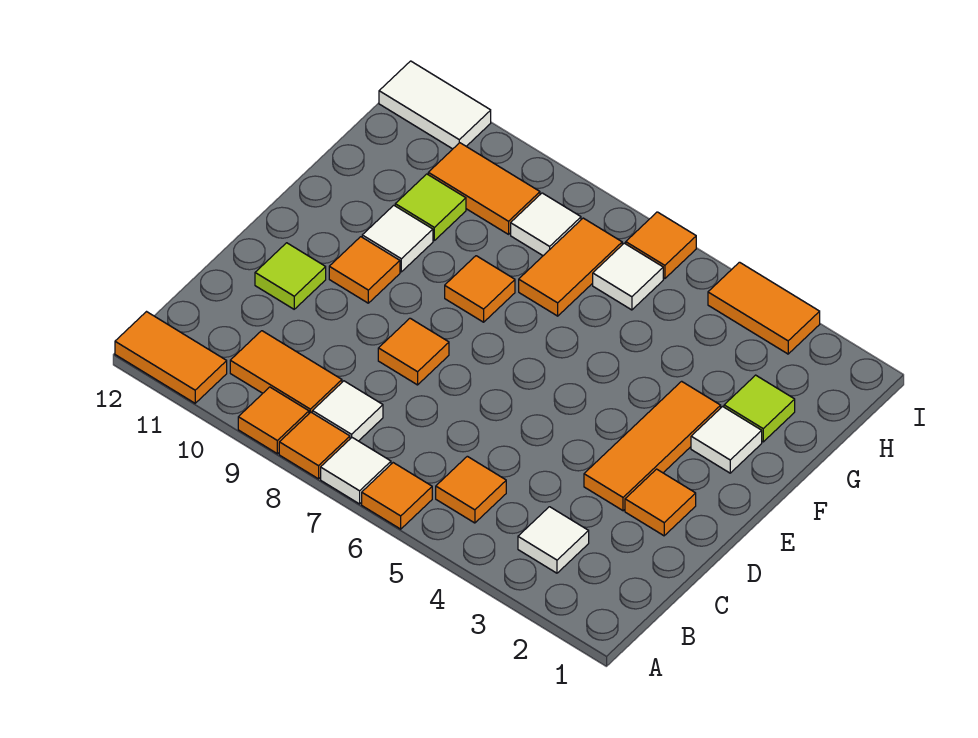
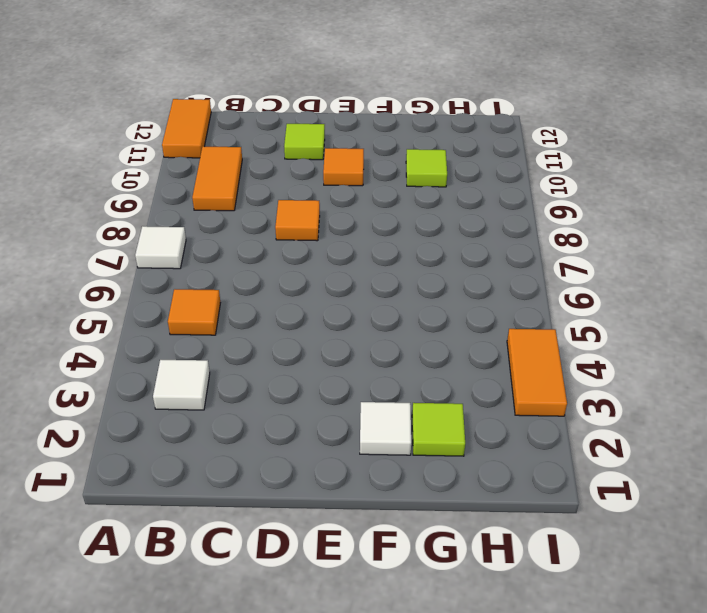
none -> orange tile A6 level 1
none -> orange tile A8 level 1
none -> orange tile A9 level 1

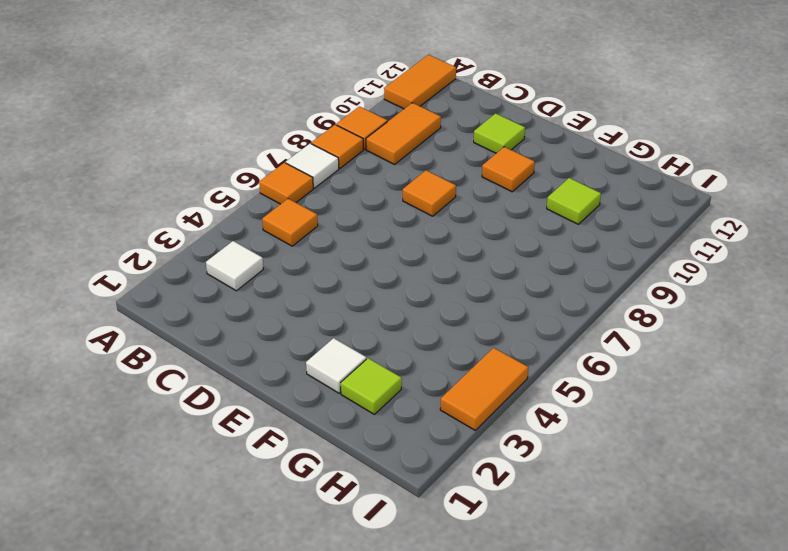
none -> white tile B8 level 1
none -> orange tile D2 level 1
none -> orange tile D3:F3 level 1

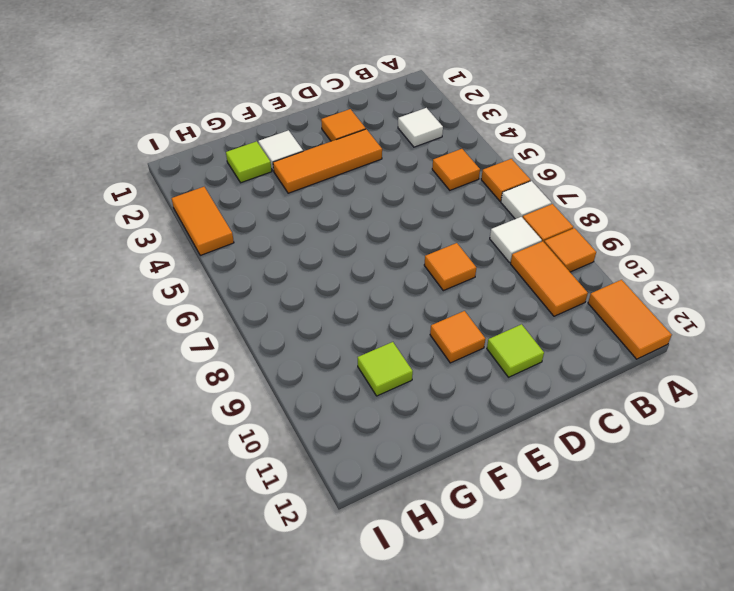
none -> orange tile F8 level 1
none -> white tile F10 level 1
none -> orange tile G7:H7 level 1

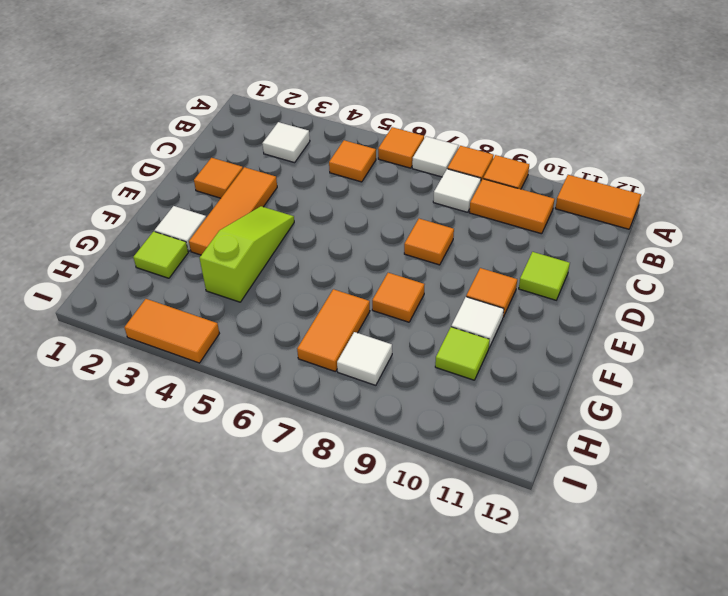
lime slope E4:G4 level 1 top G -> none
none -> white tile H6 level 1
none -> orange tile H9:H10 level 1
none -> orange tile I6 level 1

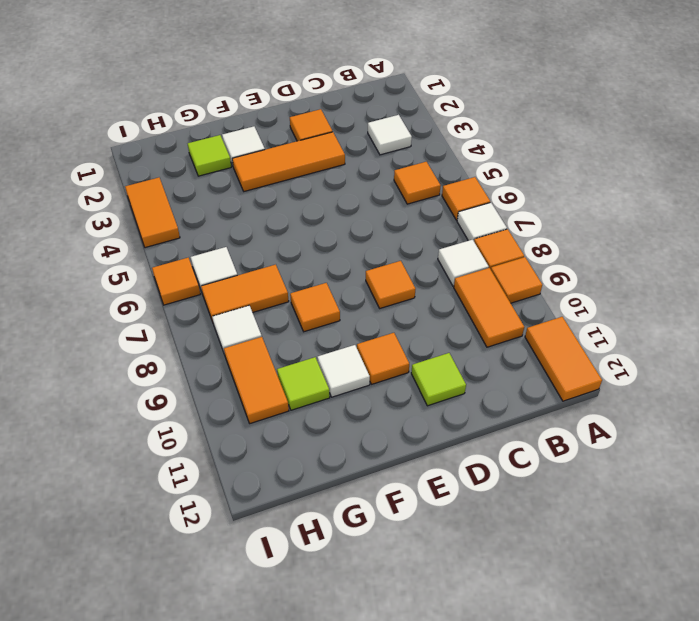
none -> white tile I11:I12 level 1

